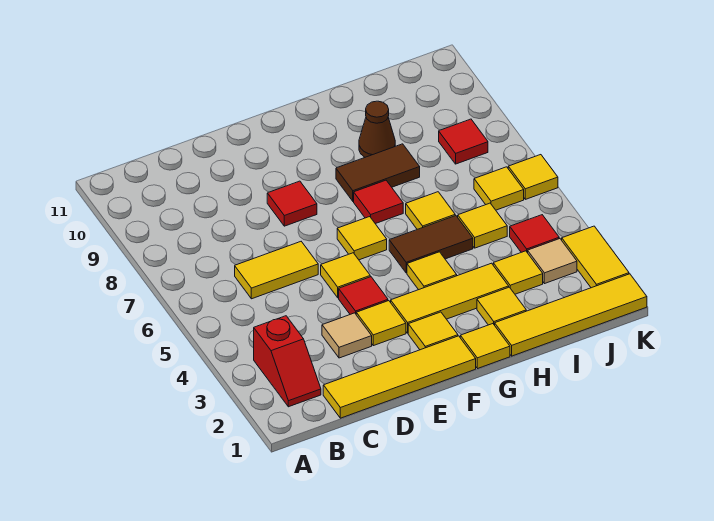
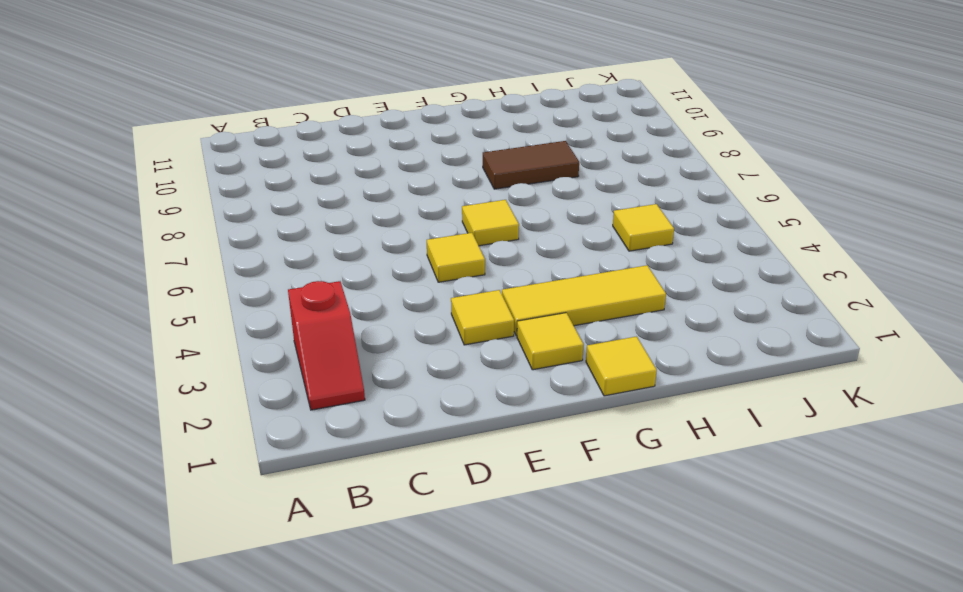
none -> yellow tile C1:F1 level 1
none -> yellow tile C6:D6 level 1
none -> tan tile D3 level 1

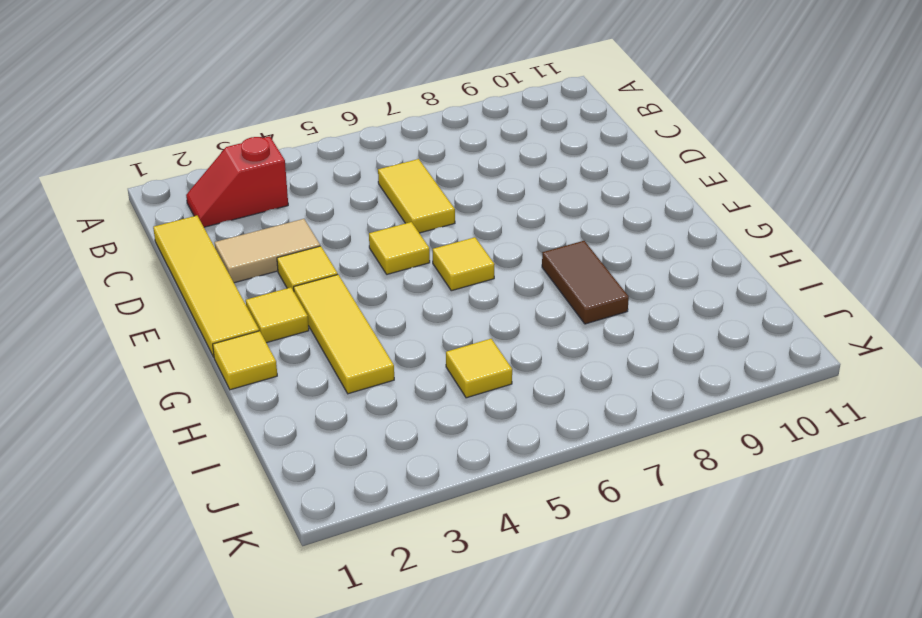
tan tile D2:D3 level 1 -> tan tile D3 level 1
none -> red tile E4 level 1
none -> red tile E8 level 1
none -> yellow tile G4 level 1

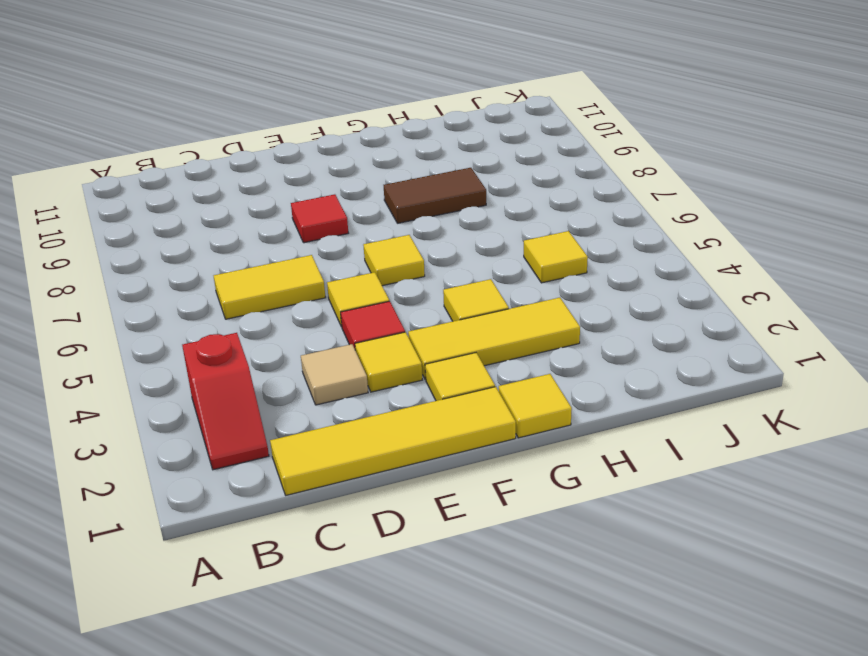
none -> brown tile G5:H5 level 1
none -> red tile G7 level 1
none -> yellow tile H1:K1 level 1

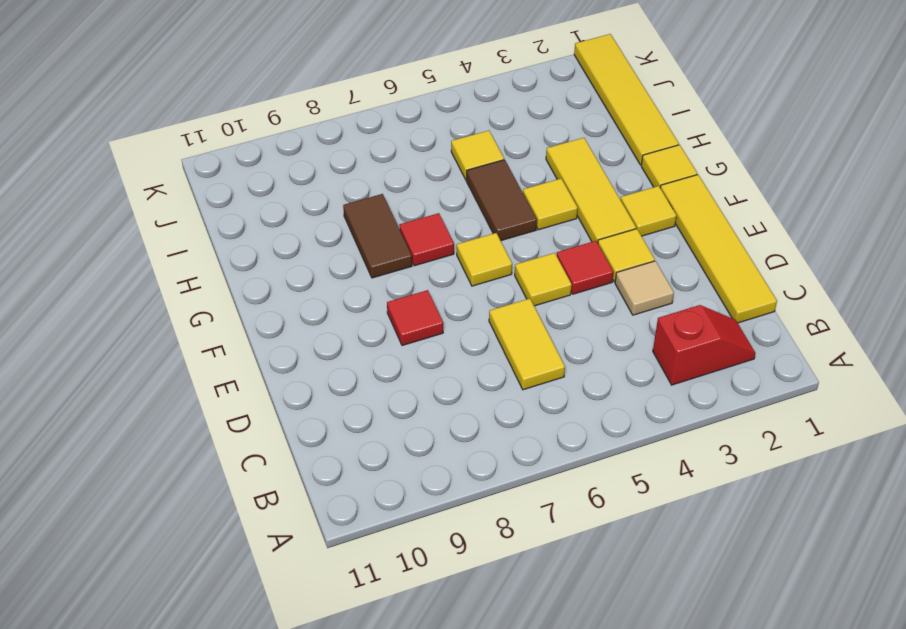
none -> yellow tile H2 level 1
none -> yellow tile H6 level 1
none -> brown cone H9 level 1

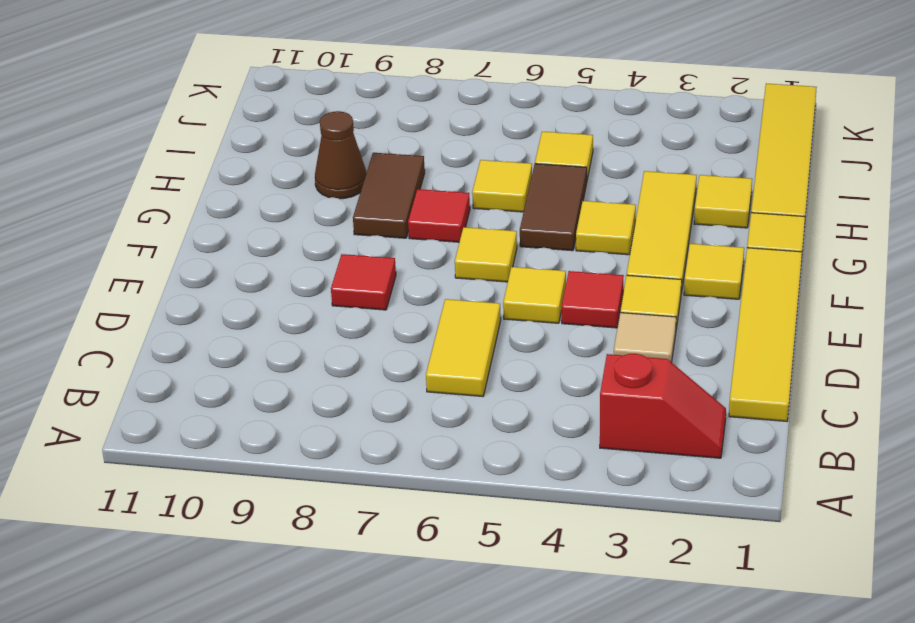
none -> yellow tile I3 level 1
none -> tan tile J3 level 1
none -> red tile J4 level 1

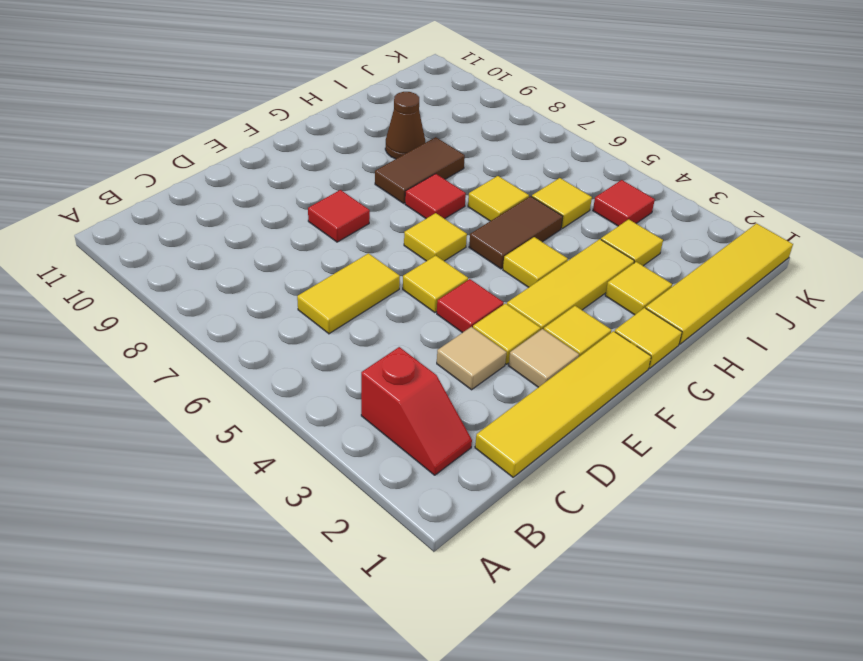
tan tile E2 level 1 -> tan tile J3 level 1
none -> yellow tile J6 level 1
none -> red tile J8 level 1
none -> yellow tile K2:K3 level 1

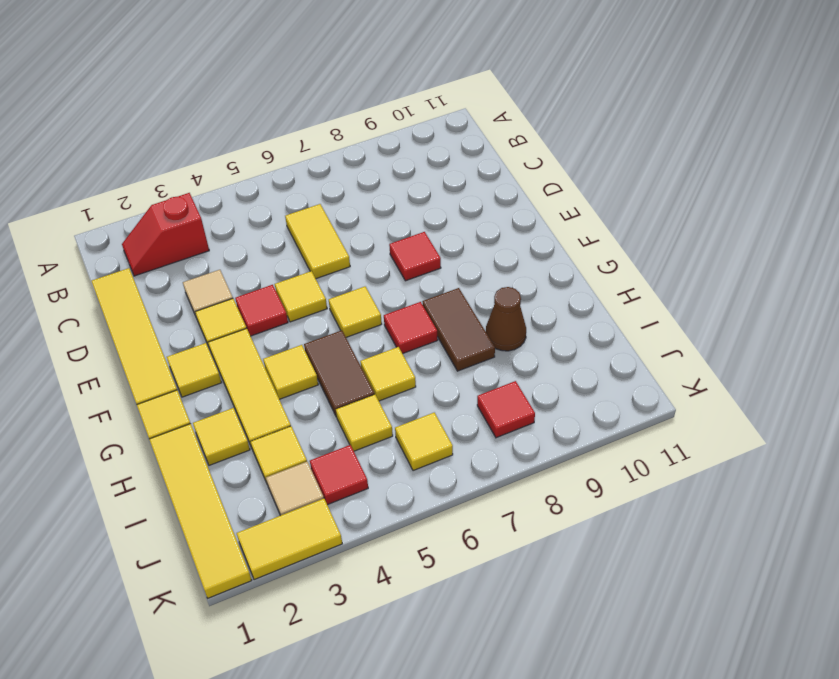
none -> yellow tile K6 level 1

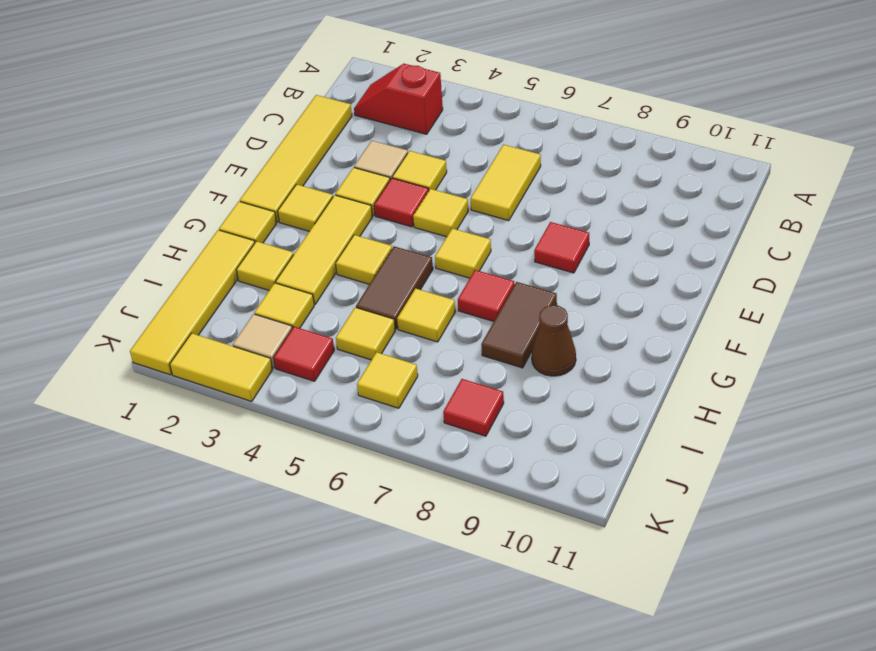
yellow tile D4 level 1 -> yellow tile K6 level 1

